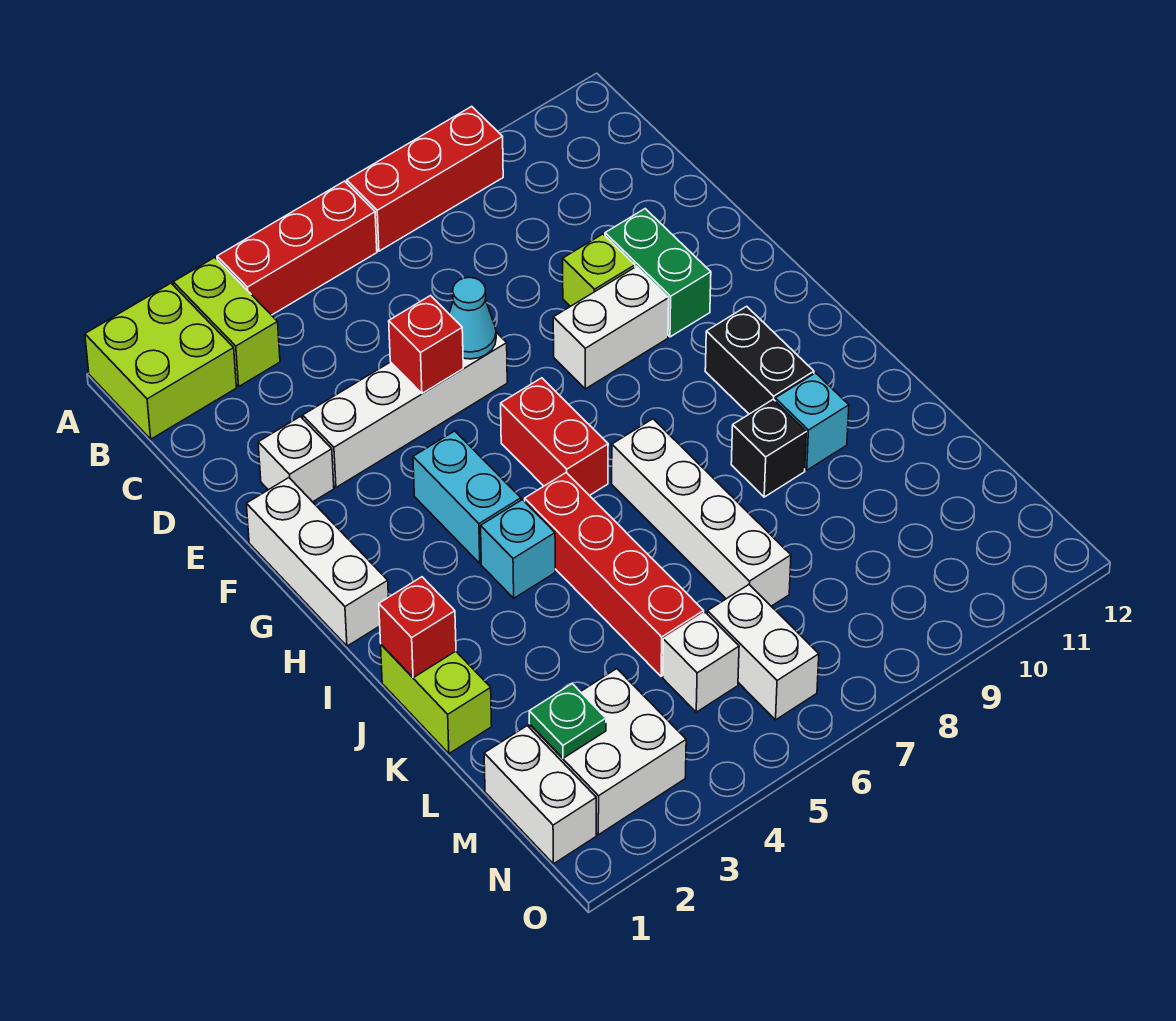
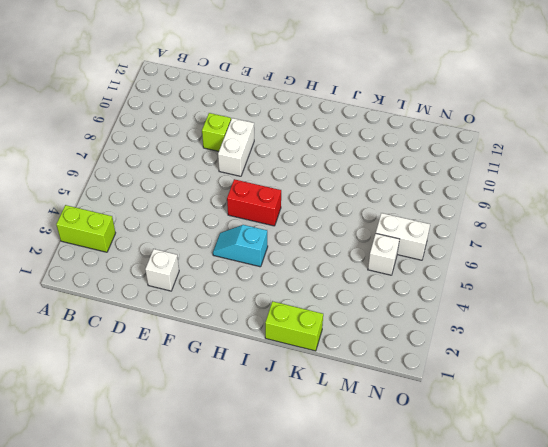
cyan slope G4:H4 level 1 top H -> cyan brick G4:H4 level 1
none -> lime brick A1:B2 level 1
none -> red brick A4:A6 level 1
none -> red brick A7:A9 level 1

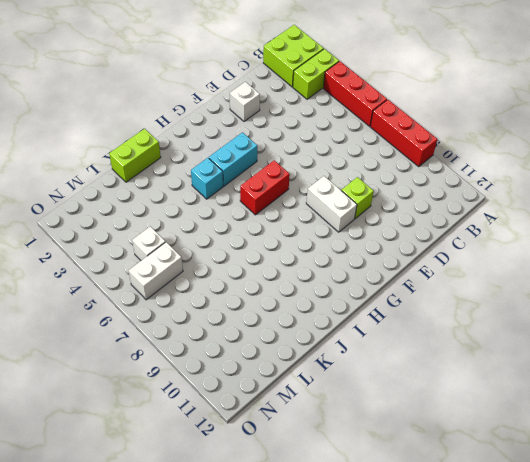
none -> white brick E3:E6 level 1
none -> green brick E10:F10 level 1
none -> white brick F1:H1 level 1

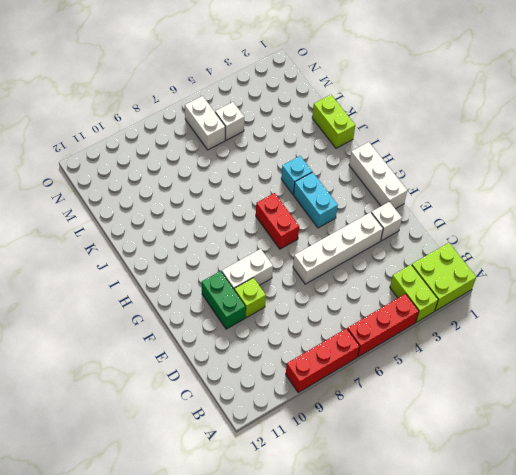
none -> black brick H10:I10 level 1
none -> red brick I5:L5 level 1
none -> white brick I7:L7 level 1

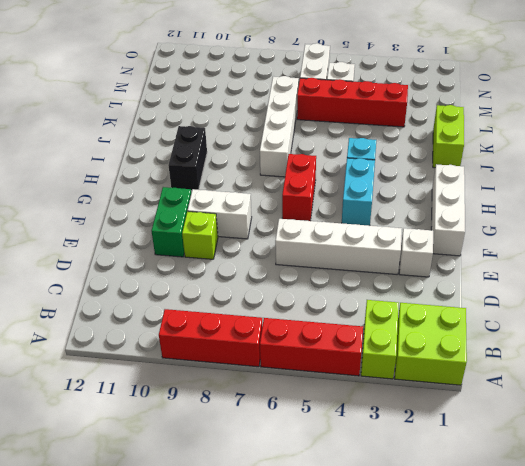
red brick L3:L6 level 1 -> red brick I5:L5 level 1
none -> black brick J9 level 1
none -> cyan brick J10 level 1
none -> white brick M1:N1 level 1

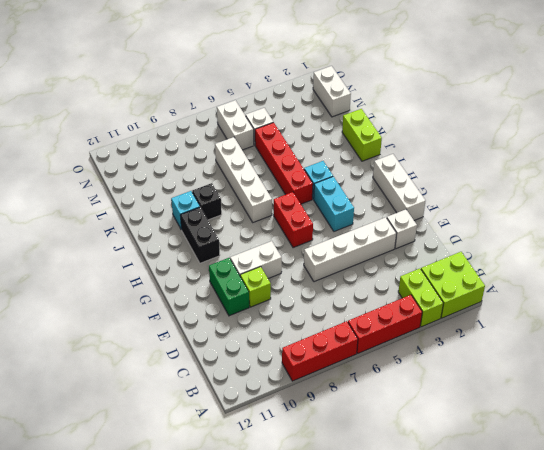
none -> white brick M2:N3 level 1
none -> red brick E5 level 2
none -> cyan cone E6 level 2

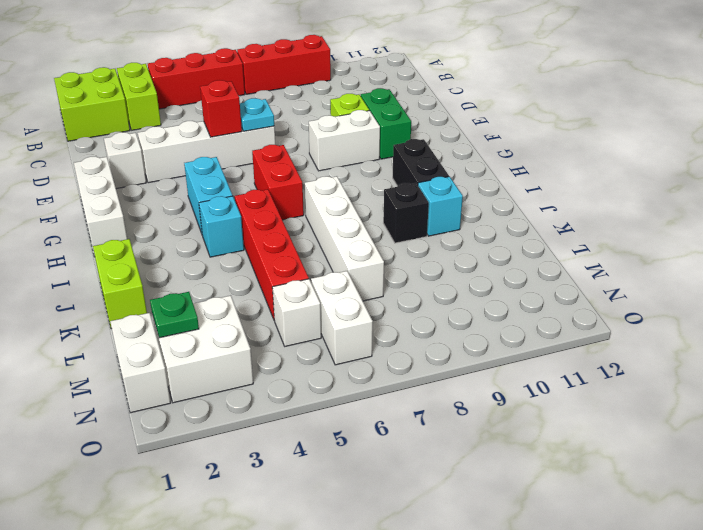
cyan plate E6 level 2 -> cyan cone E6 level 2
none -> red brick J1 level 2

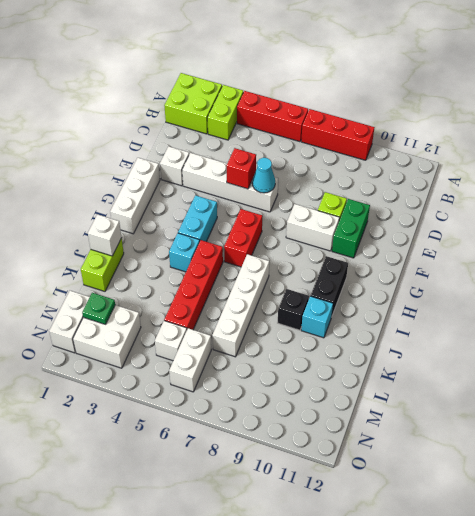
white brick J1 level 2 -> red brick J1 level 2

